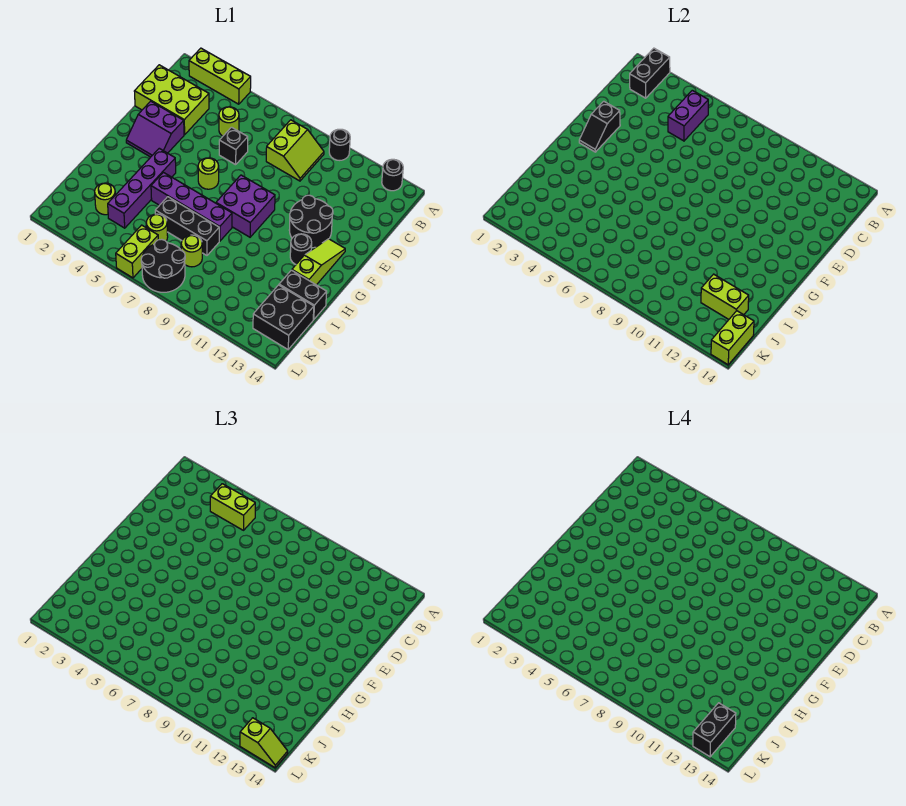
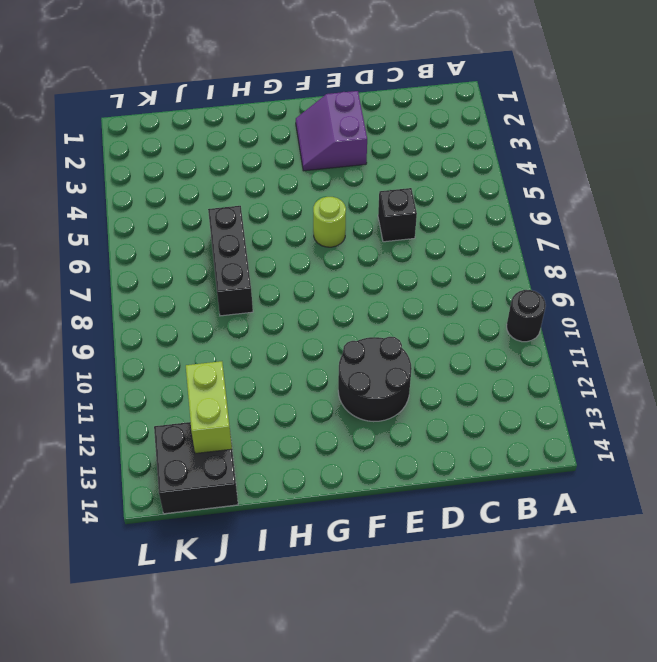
none -> lime brick A2:A4 level 1
none -> black round brick A13 level 1
none -> lime slope B8:C9 level 1 top 8
none -> lime brick C1:D3 level 1

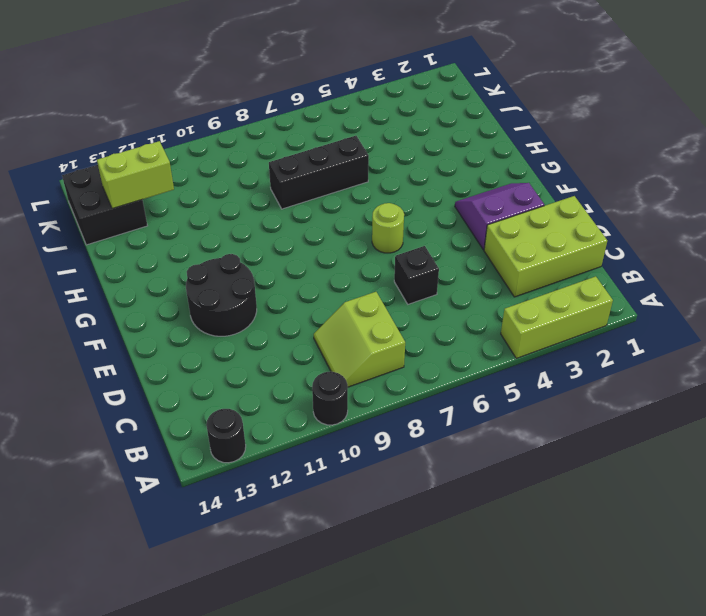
none -> lime round brick C5 level 1
none -> purple brick F8:G9 level 1
none -> lime slope F13:H13 level 1 top H
none -> purple brick G4:J4 level 1

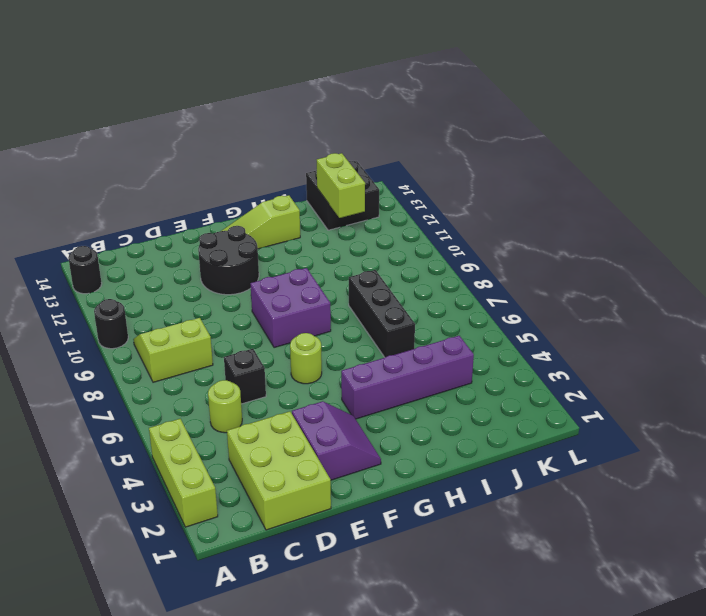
none -> black round brick G12 level 1
none -> purple brick H5:H8 level 1
none -> black brick I13:I14 level 1
none -> lime round brick J3 level 1

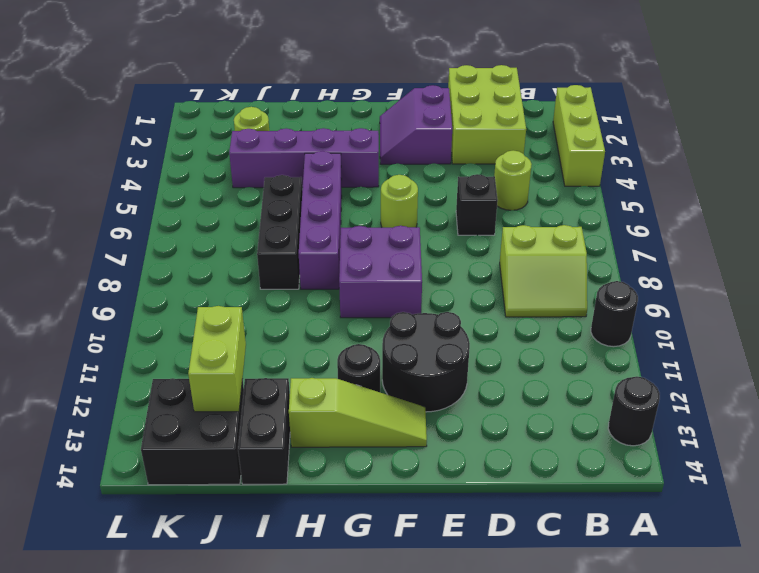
none -> lime round brick J6 level 1
none -> lime round brick J8 level 1
none -> lime brick K6:L6 level 1
none -> black round brick K7:L8 level 1

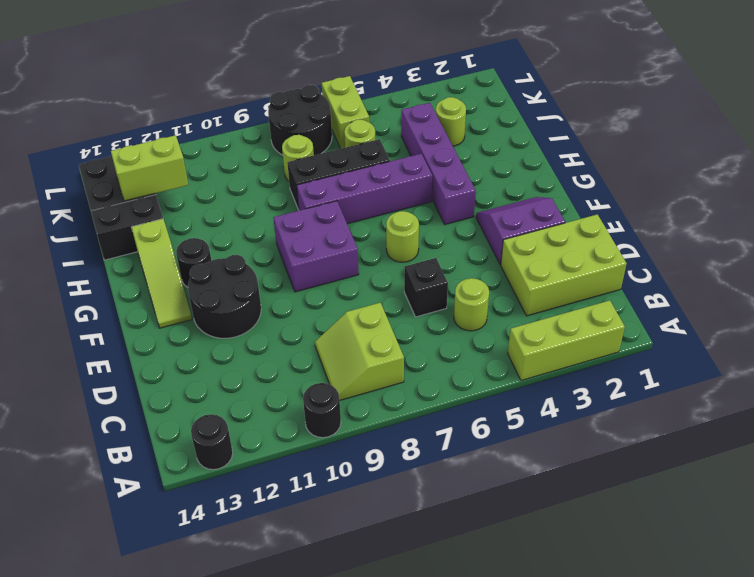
none -> black brick A2:B2 level 2
none -> purple brick B5:C5 level 2
none -> black slope E2:F2 level 2 top E
none -> lime brick K14:L14 level 2

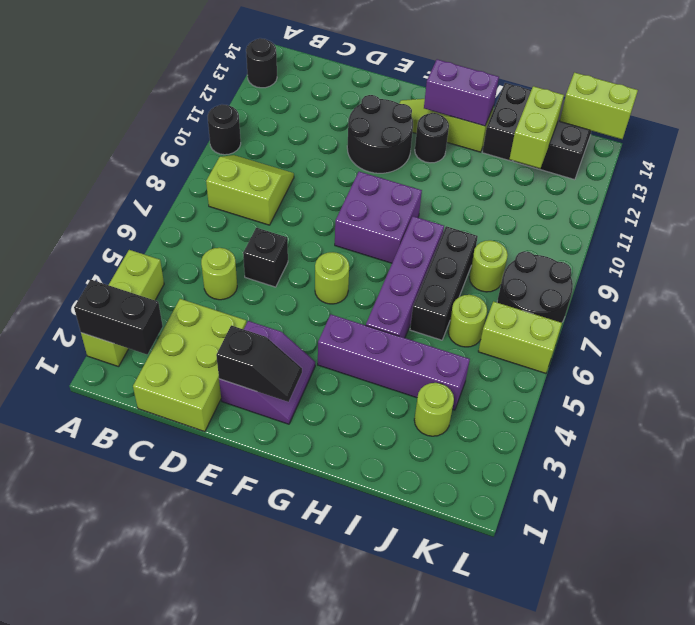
purple brick G13:H13 level 2 -> purple brick B5:C5 level 2
none -> lime brick B4:B5 level 3
none -> lime slope L13:L14 level 3 top 13
none -> black brick K13:L13 level 4

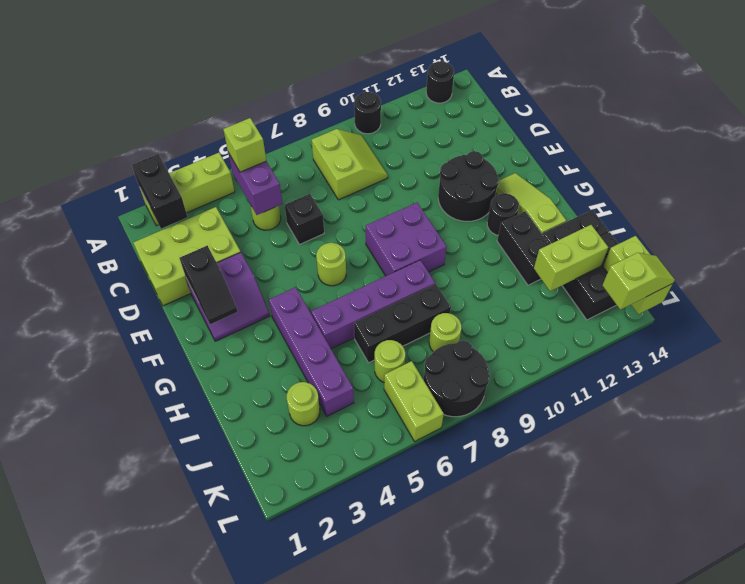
lime brick B5 level 3 -> lime brick B4:B5 level 3
black brick H12:I12 level 1 -> black brick K13:L13 level 4

